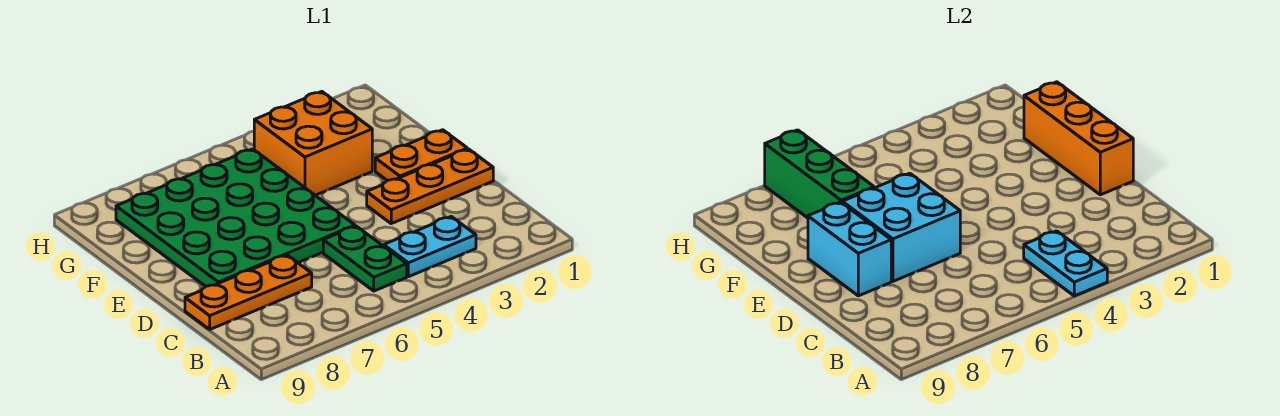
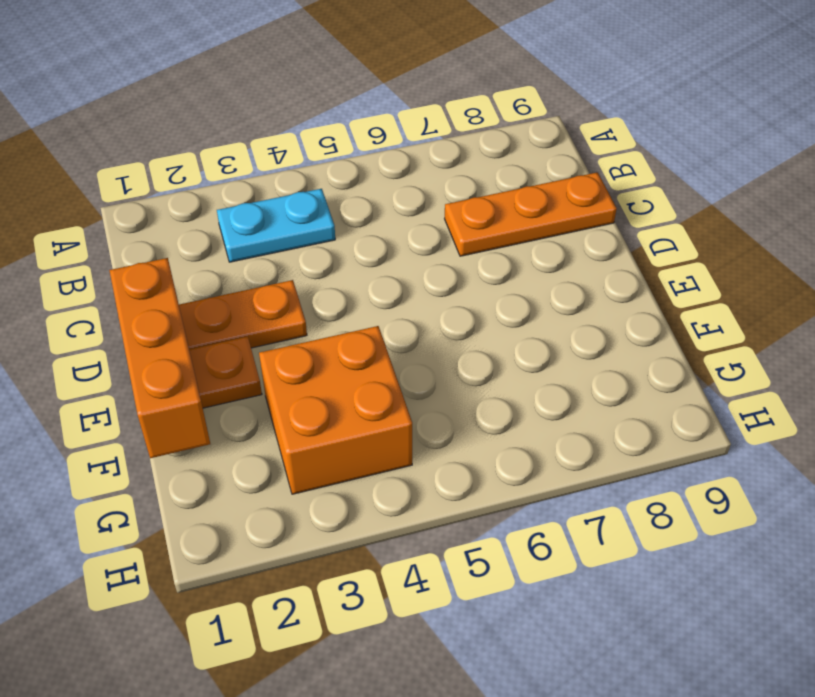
none -> green plate B5:C5 level 1
none -> green plate D5:G8 level 1
none -> cyan plate A4:B4 level 2

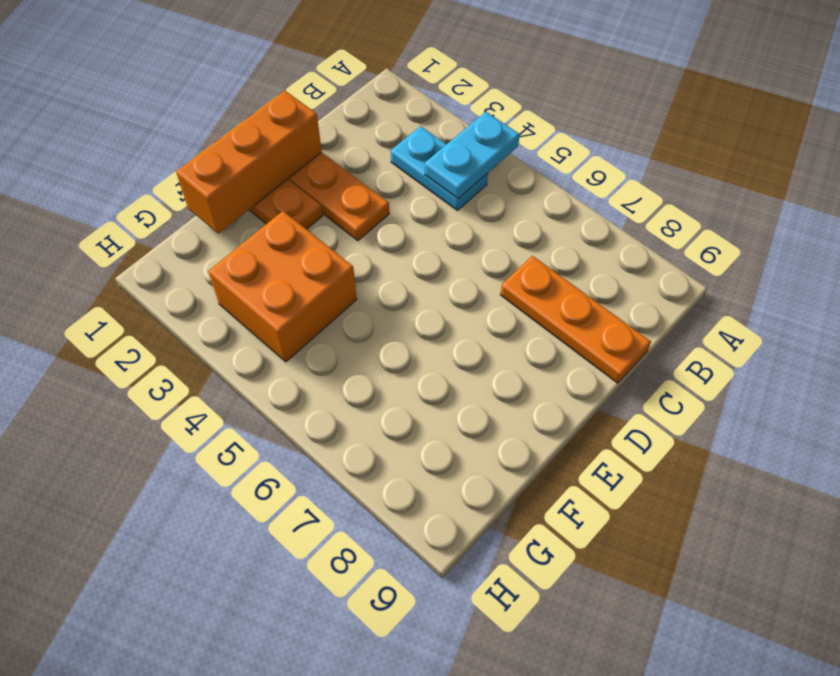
none -> green plate B5:C5 level 1
none -> green plate D5:G8 level 1
none -> cyan brick D6:E7 level 2

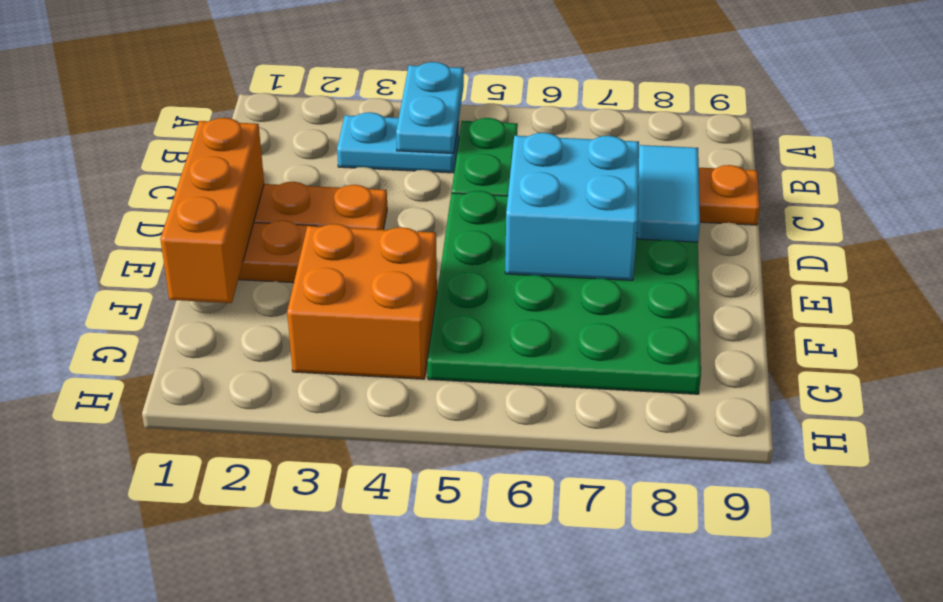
cyan tile C8:D8 level 2 -> cyan brick D8:E8 level 2
none -> green brick F7:H7 level 2

